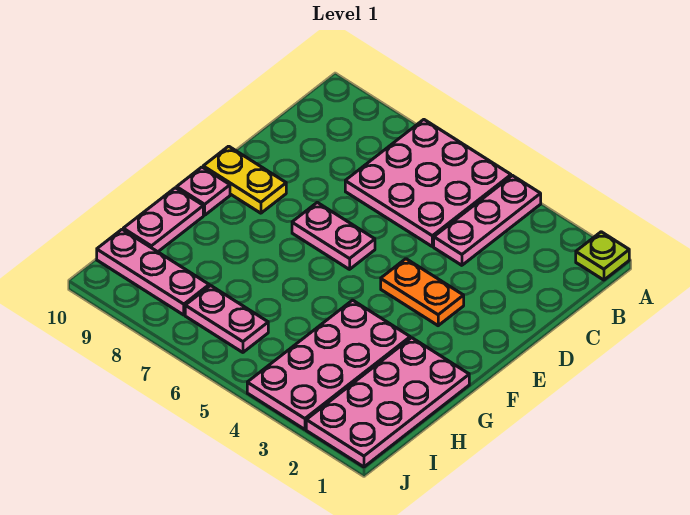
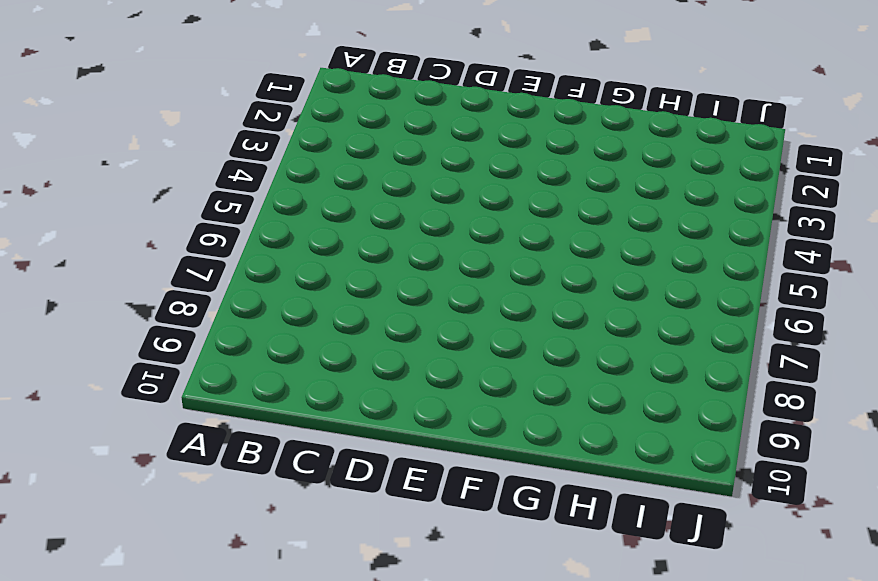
none -> lime plate A1 level 1
none -> pink plate A4:C4 level 1
none -> pink plate A5:C7 level 1

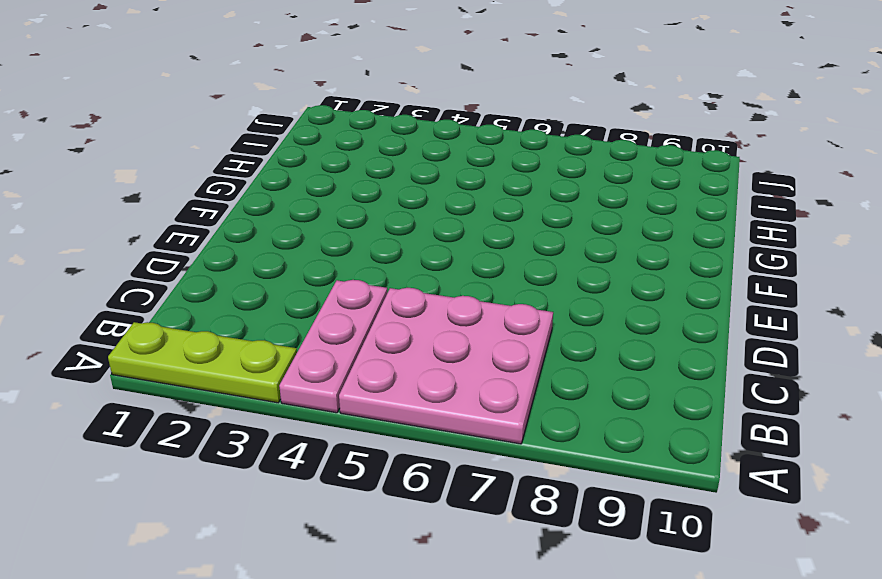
lime plate A1:A3 level 1 -> lime plate A1 level 1
none -> orange plate E3:E4 level 1
none -> pink plate E6:E7 level 1
none -> yellow plate E9:E10 level 1

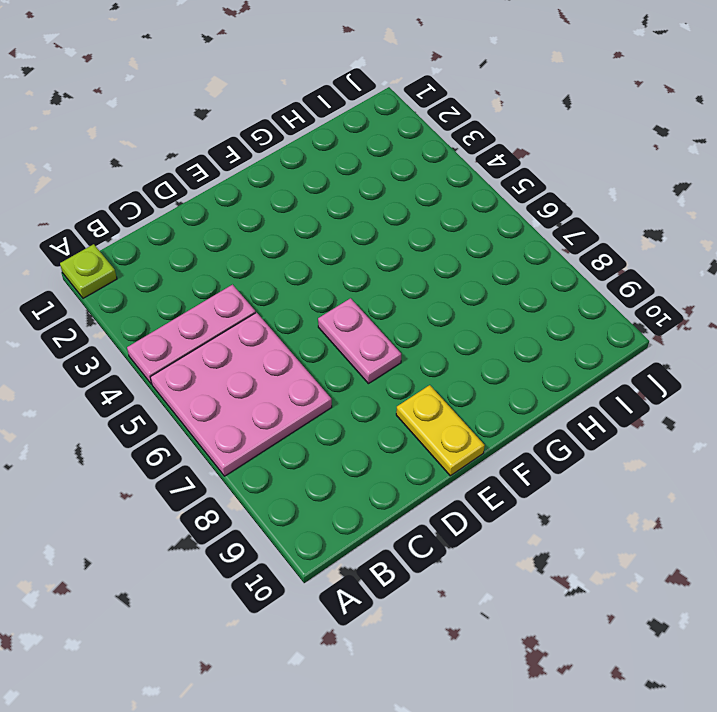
none -> orange plate E3:E4 level 1
none -> pink plate F10 level 1
none -> pink plate G1:J2 level 1

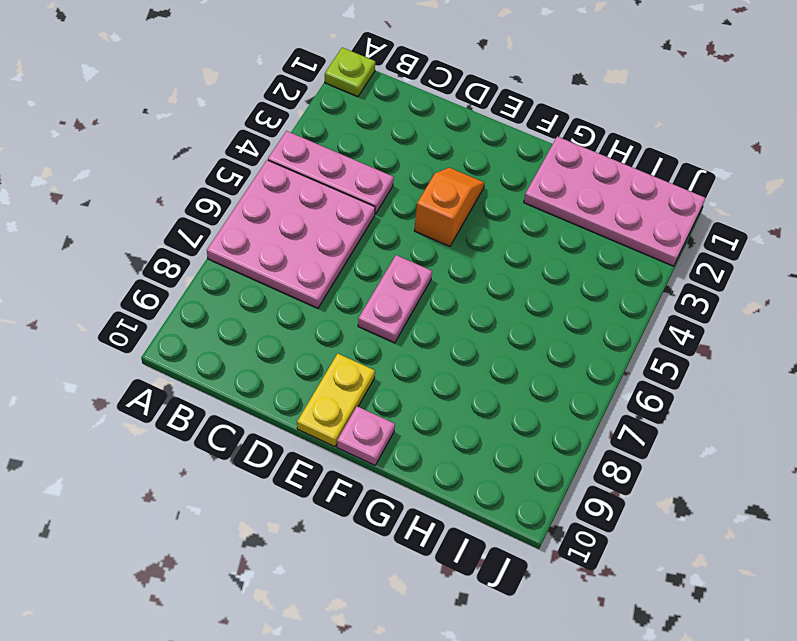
orange slope E3:E4 level 1 top 4 -> orange plate E3:E4 level 1
none -> pink plate G3:J4 level 1
none -> pink plate G10:H10 level 1
none -> pink plate I6:I7 level 1

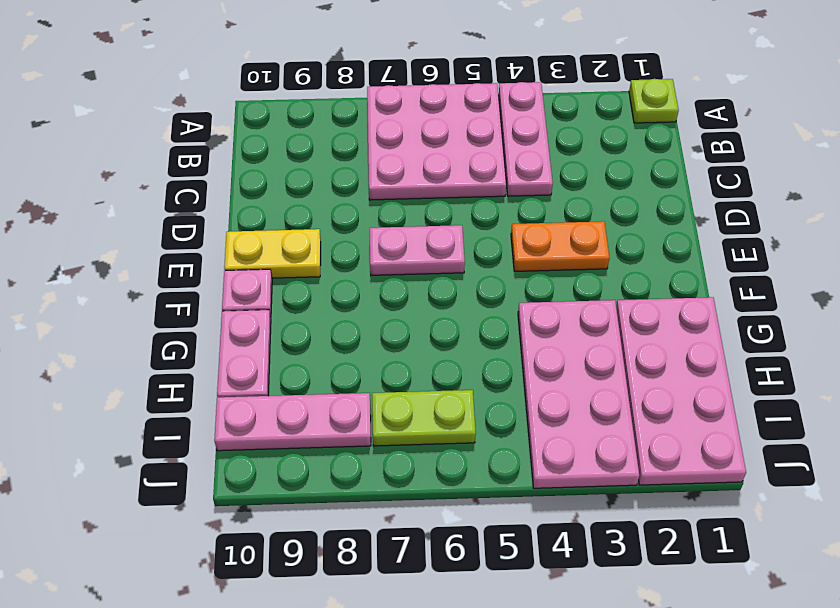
lime plate I6:I7 level 1 -> pink plate I6:I7 level 1

